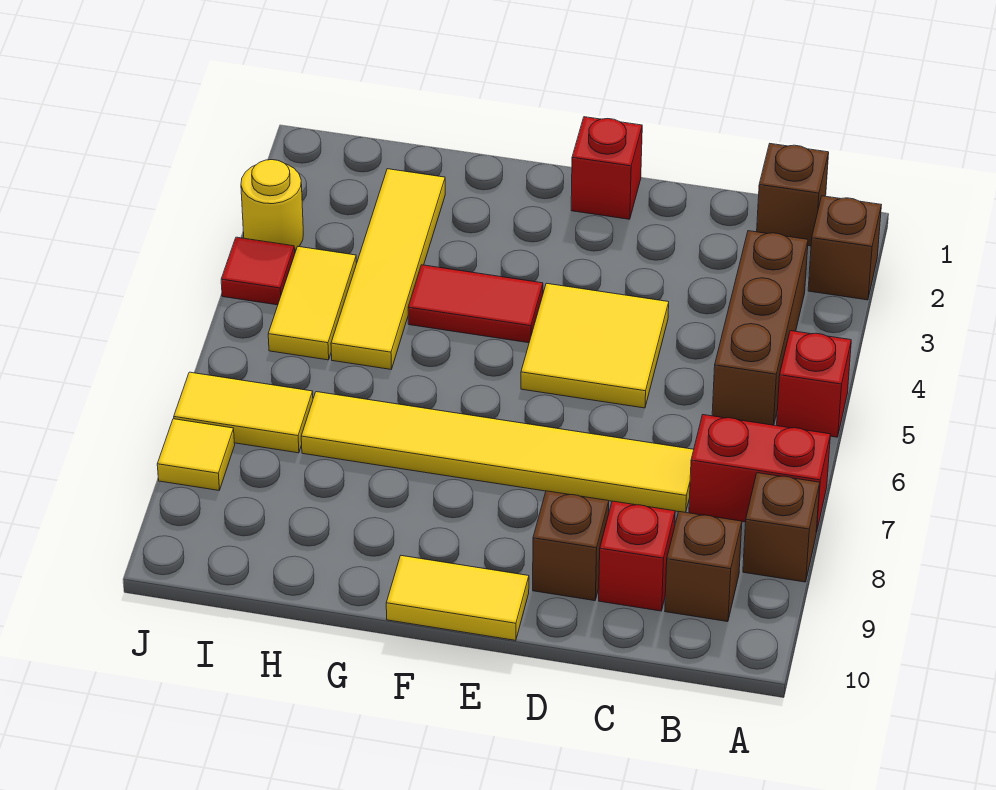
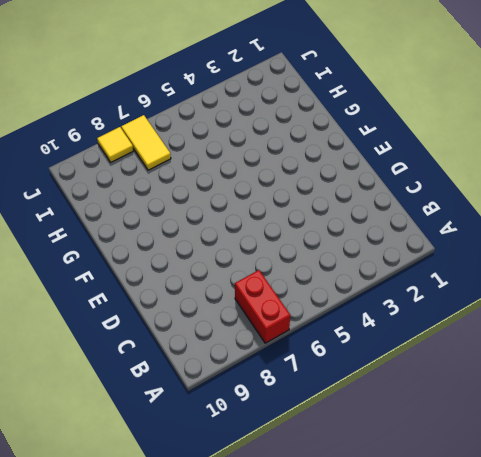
none -> brown brick A2 level 1
none -> red brick A5 level 1
none -> brown brick A8 level 1

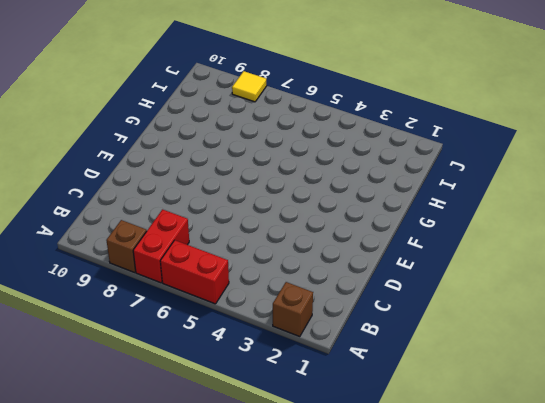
red brick A5:A6 level 1 -> red brick A5 level 1
none -> brown brick B1 level 1
none -> brown brick B3:B5 level 1
none -> brown brick B9 level 1

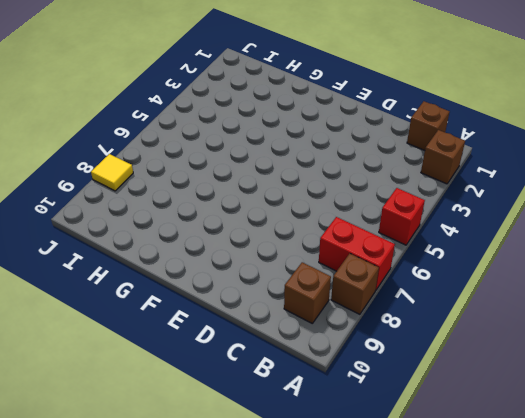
none -> brown brick B3:B5 level 1
none -> yellow tile C7:H7 level 1
none -> red brick C9 level 1

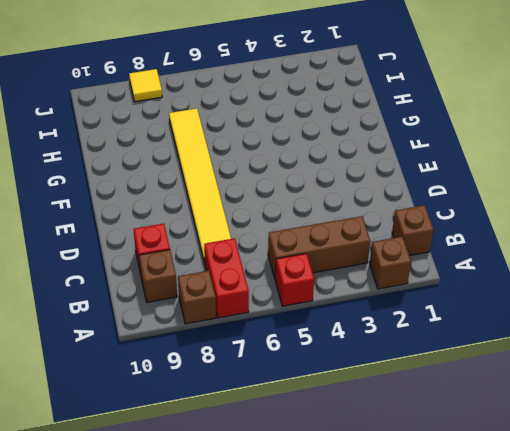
none -> yellow tile D4:E5 level 1
none -> brown brick D9 level 1
none -> red brick E1 level 1

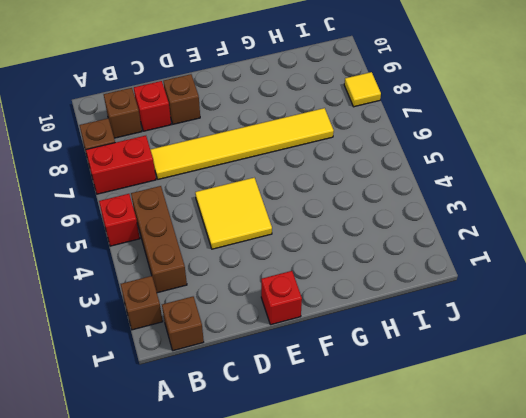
none -> yellow tile E10:F10 level 1
none -> red tile F4:G4 level 1
none -> yellow tile H2:H5 level 1

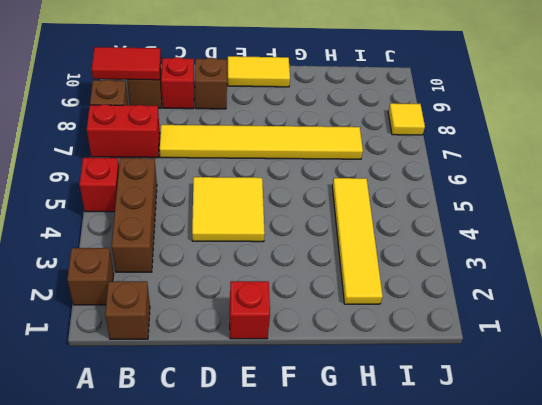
red tile A9:B9 level 2 -> red tile F4:G4 level 1
none -> yellow tile I4:I5 level 1
none -> yellow tile I7:J7 level 1
none -> yellow round brick J3 level 1

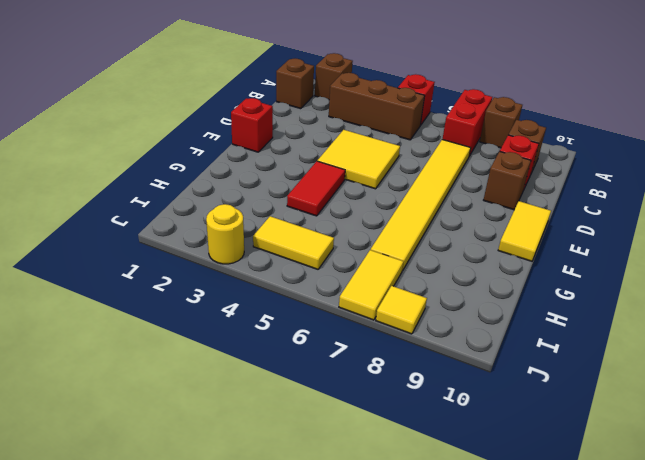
none -> yellow tile H2:H5 level 1
none -> red tile J4 level 1

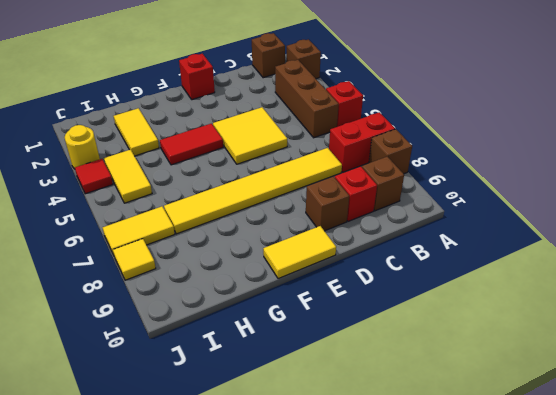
yellow tile H2:H3 level 1 -> yellow tile H2:H5 level 1

